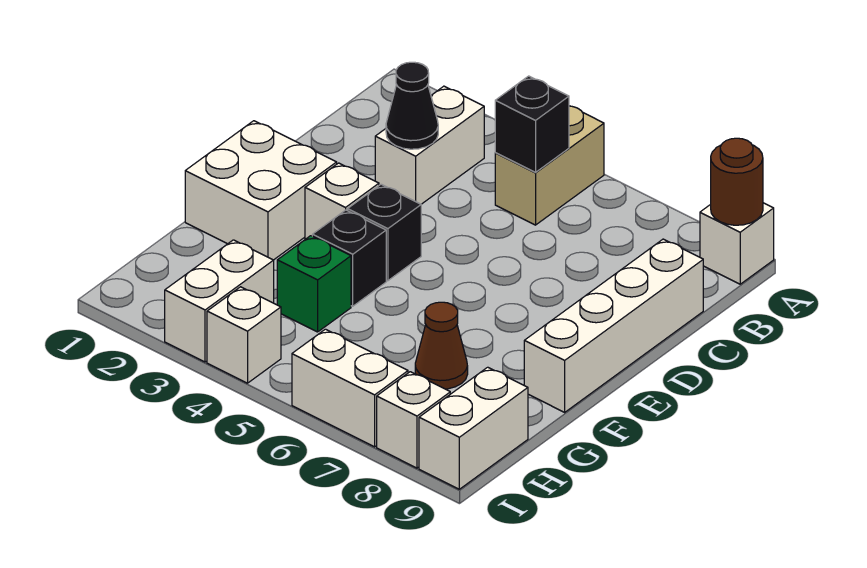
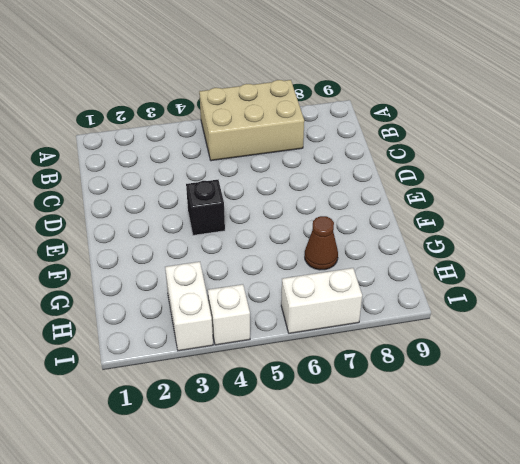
tan brick A5:B7 level 1 -> tan brick A5:B5 level 1
none -> white brick A9 level 1
none -> white brick B3:C3 level 1
none -> white brick C9:F9 level 1

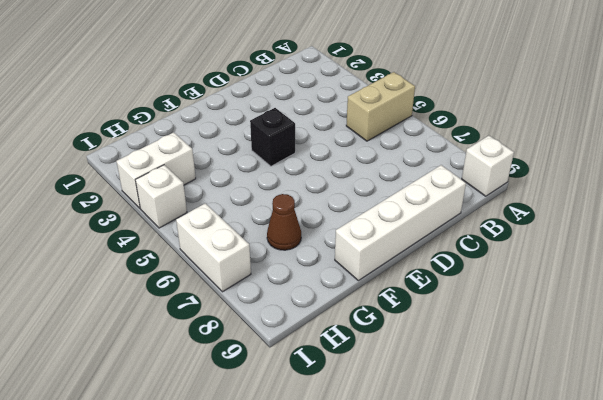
none -> white brick B3:C3 level 1
none -> white brick E1:F2 level 1
none -> white brick E3 level 1

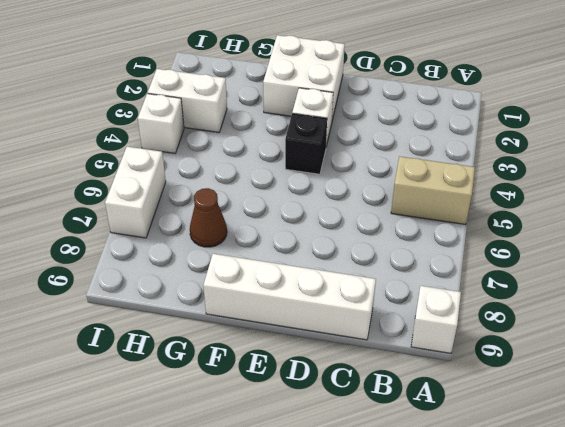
none -> white brick B3:C3 level 1
none -> black brick F4 level 1
none -> green brick G4 level 1

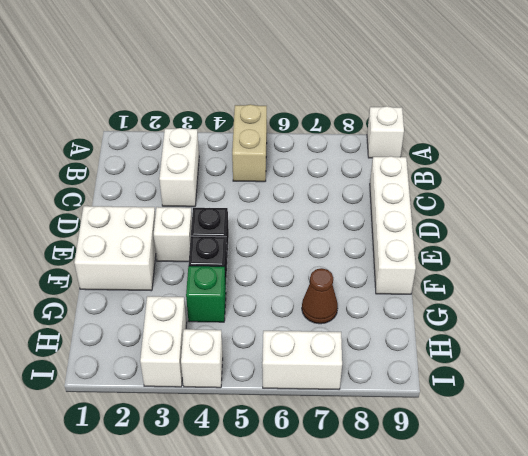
none -> white brick H9:I9 level 1
none -> white brick I8 level 1
none -> brown round brick A9 level 2

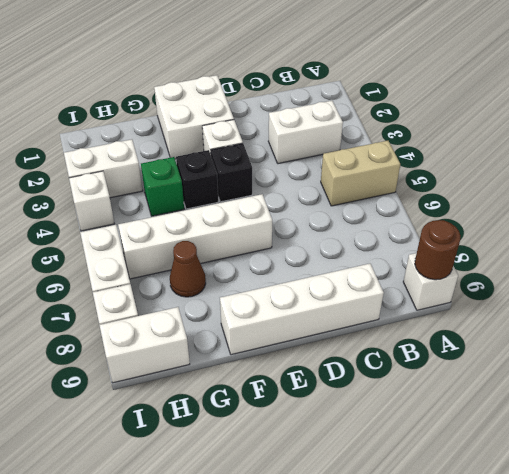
white brick E6:H6 level 1 -> none
none -> black brick B5 level 2
none -> black cone C3 level 2

